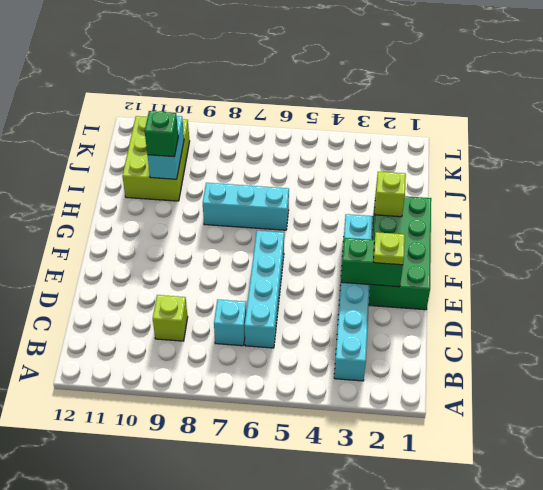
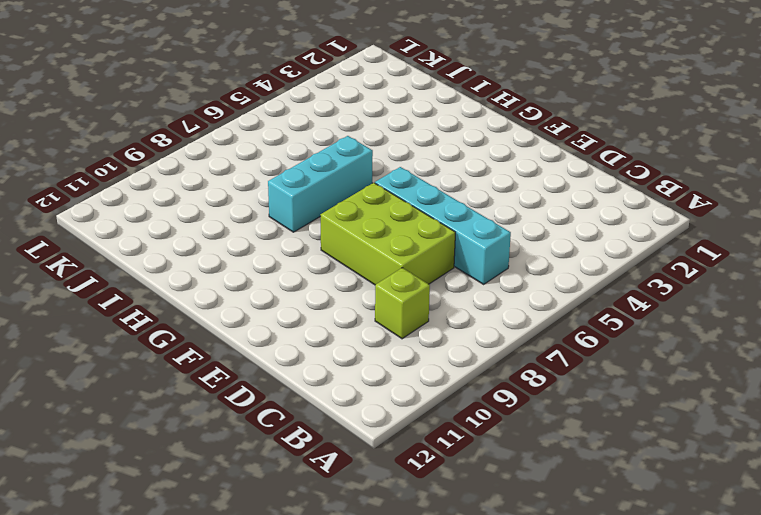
lime brick D7:F8 level 1 -> lime brick I10:K11 level 1
none -> cyan brick B3:G3 level 1
none -> cyan brick C7 level 1
none -> green brick E1:H2 level 1

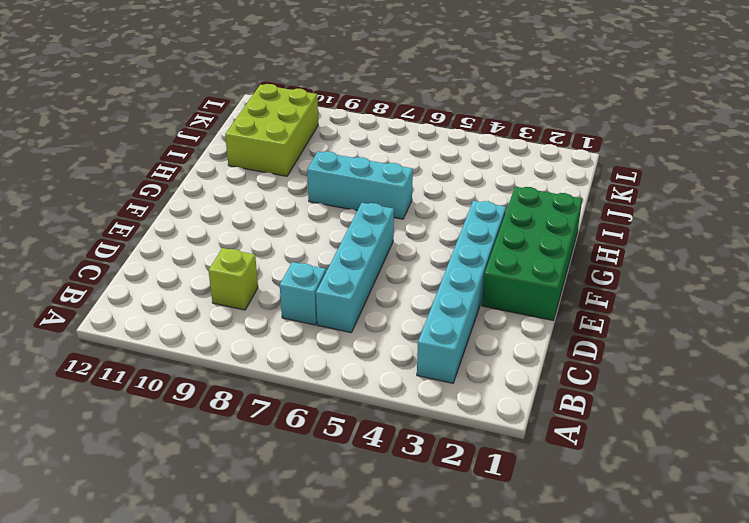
none -> green brick E2:E3 level 2
none -> lime brick H2 level 2
none -> cyan brick I10:J10 level 2

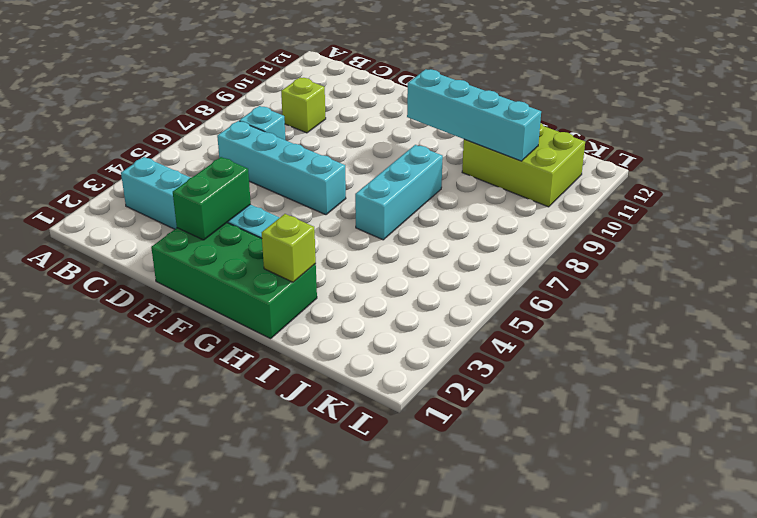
cyan brick G10:J10 level 2 -> cyan brick I10:J10 level 2
none -> lime plate E2 level 3
none -> green brick I10 level 3

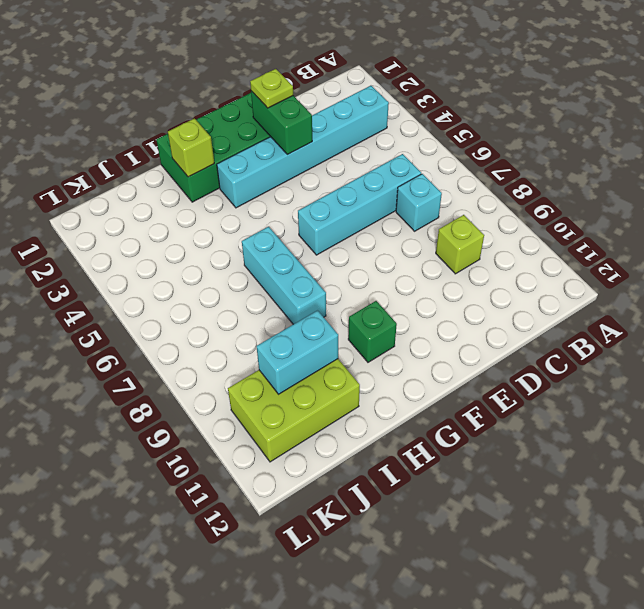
green brick G10 level 1 -> green brick I10 level 3

